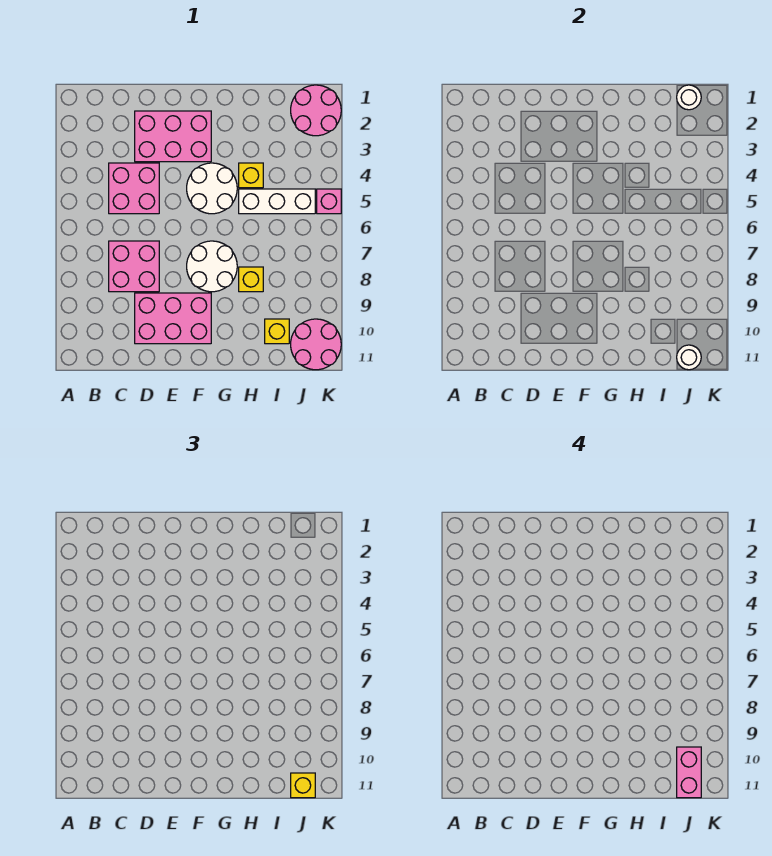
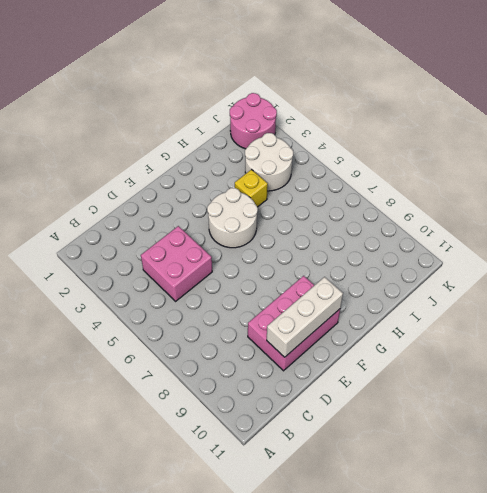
white brick D10:F10 level 2 -> white brick H5:J5 level 1
white round brick I3:J4 level 1 -> white round brick F7:G8 level 1
none -> pink brick C7:D8 level 1
none -> pink brick D2:F3 level 1
none -> yellow brick H8 level 1

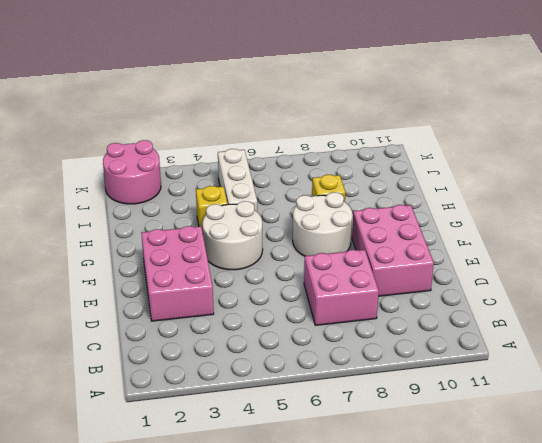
none -> pink brick C4:D5 level 1
none -> yellow brick I10 level 1
none -> pink round brick J10:K11 level 1

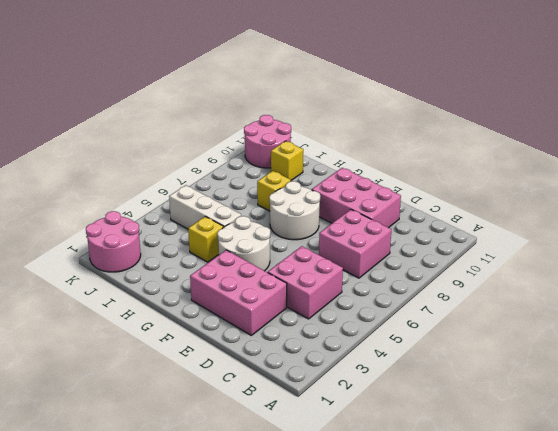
none -> pink brick K5 level 1
none -> white round brick J1 level 2
none -> white round brick J11 level 2

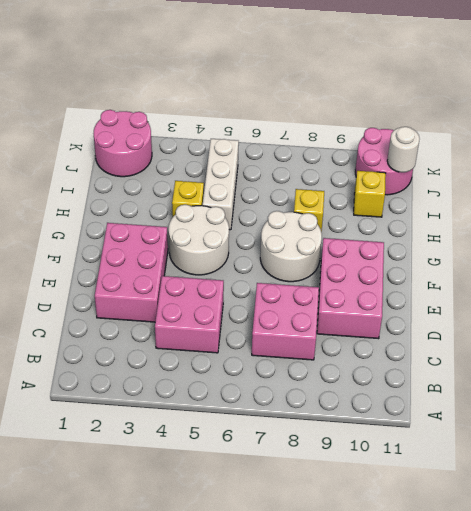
none -> pink brick K5 level 1
none -> white round brick J1 level 2
none -> yellow brick J11 level 3

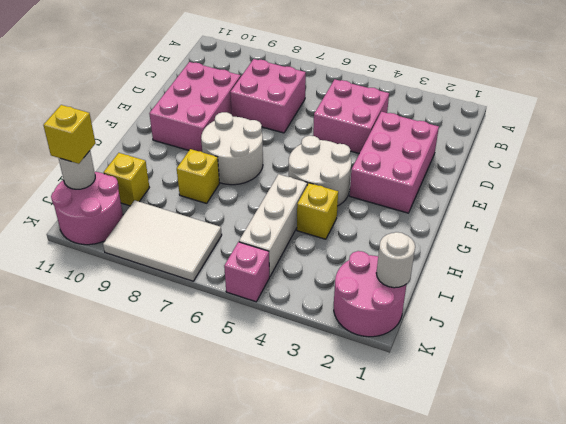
white tile J7:K9 level 1 -> none
none -> pink brick J10:J11 level 4

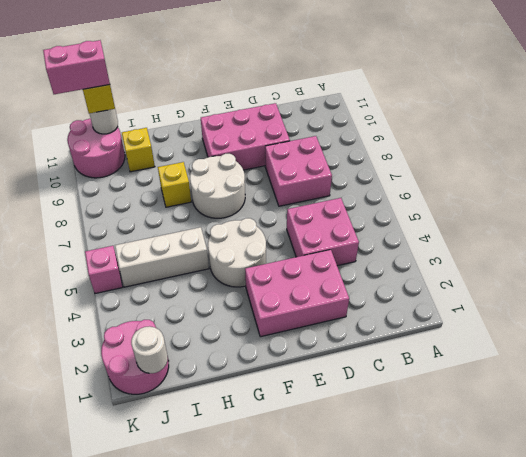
pink brick J11:K11 level 4 -> pink brick J10:J11 level 4
none -> yellow brick H4 level 1

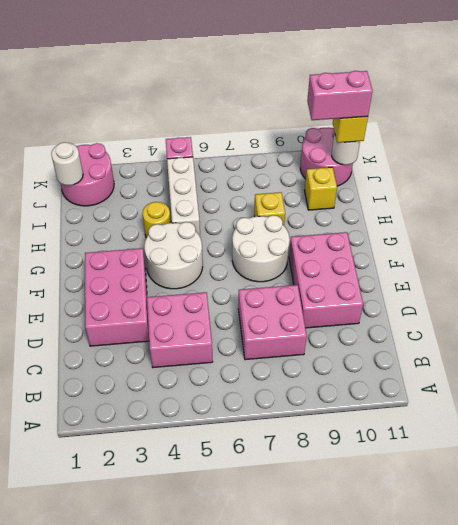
yellow round brick H4 level 1 -> yellow brick H4 level 1

